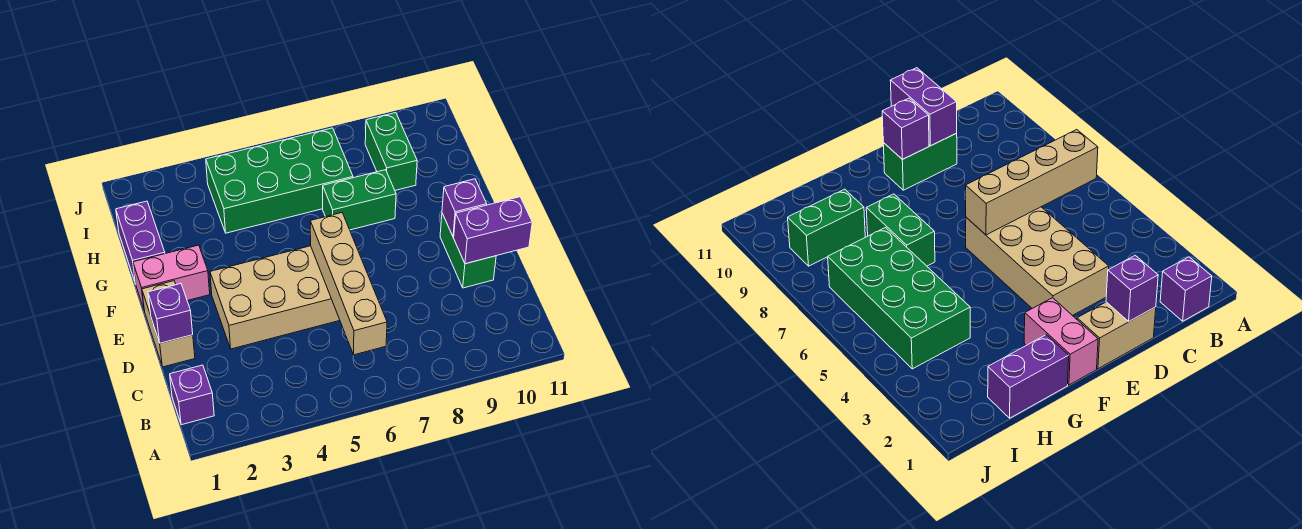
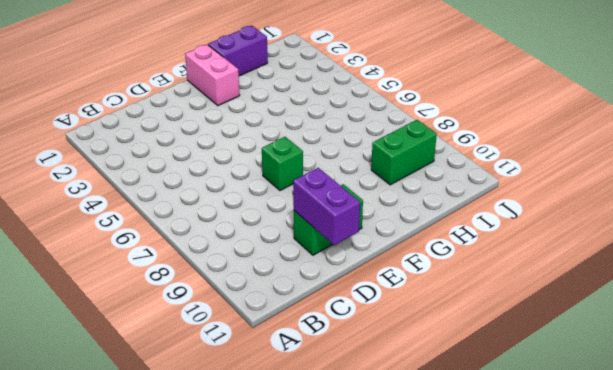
green brick E7 level 1 -> none
none -> purple brick B1 level 1
none -> tan brick D1:E1 level 1
none -> tan brick D3:E6 level 1

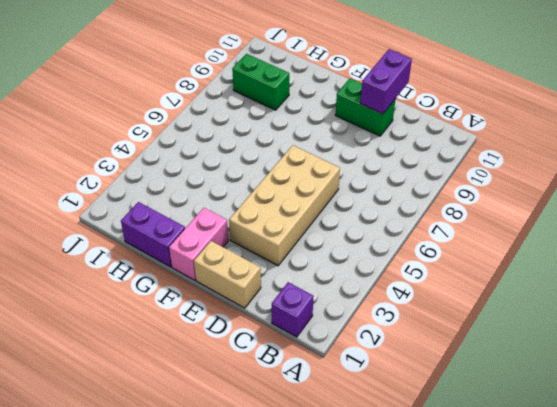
none -> green brick G7:G8 level 1
none -> green brick H4:I7 level 1
none -> tan brick B6:E6 level 2

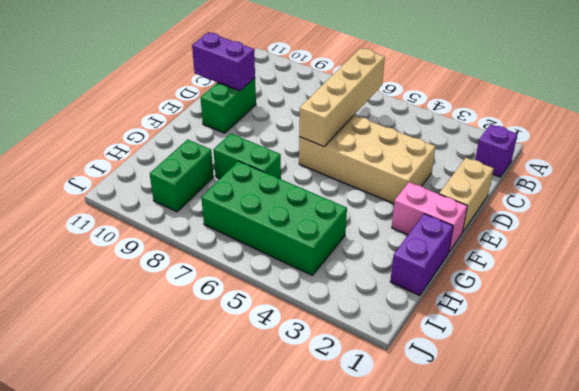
none -> purple brick D1 level 2
none -> purple brick E10 level 2

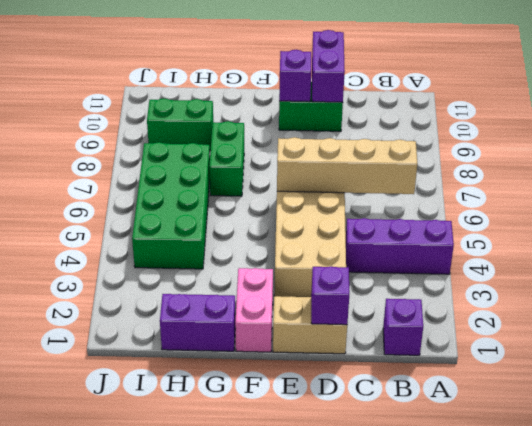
purple brick A4:C4 level 1 -> none

